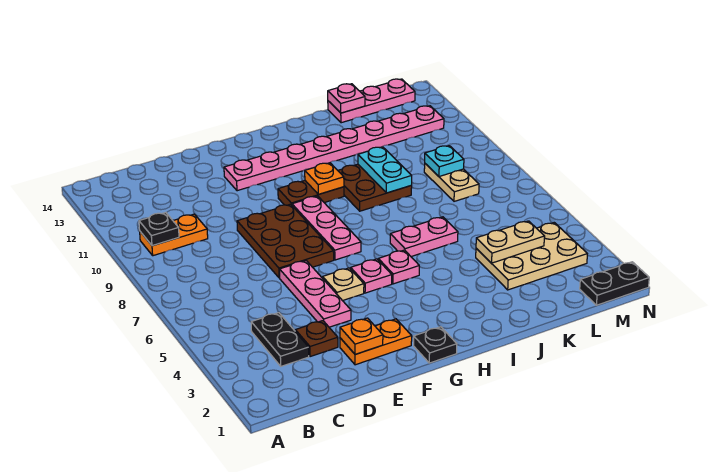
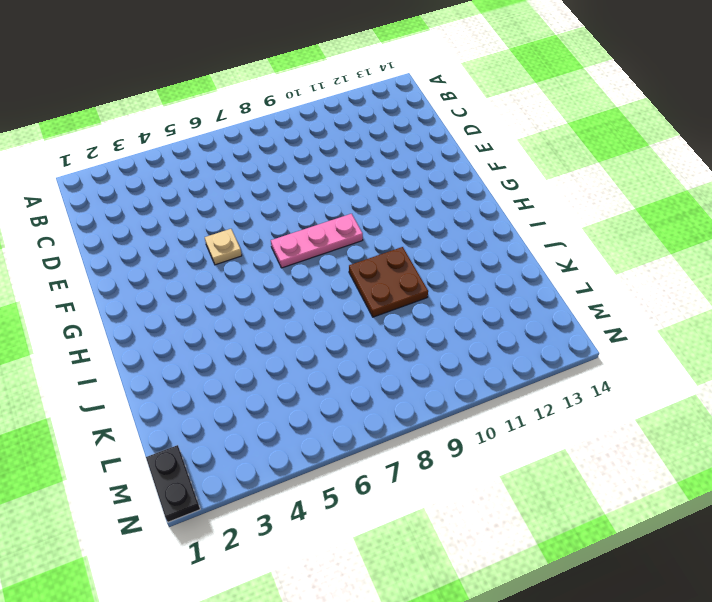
none -> orange plate B10:C10 level 1
none -> black plate C3:C4 level 1
none -> brown plate D3 level 1

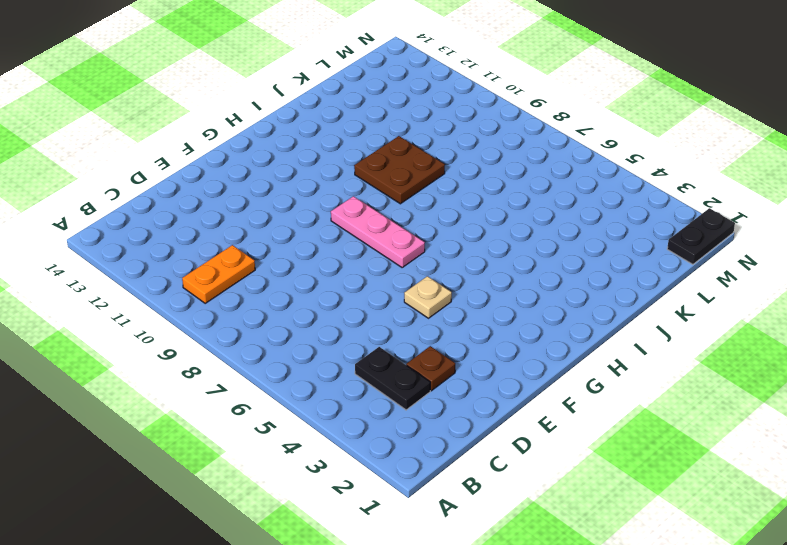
none -> orange plate E2:F2 level 1
none -> pink plate E4:E6 level 1
none -> brown plate E7:F9 level 1

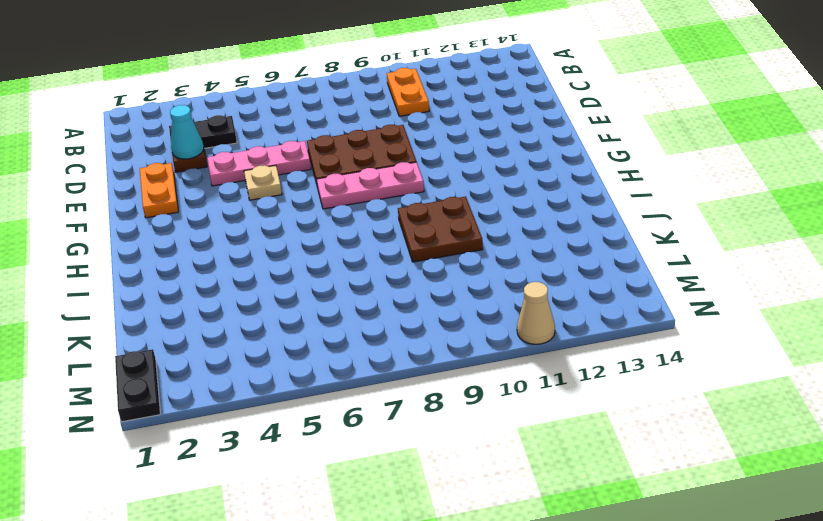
cyan cone D3 level 2 -> none
tan cone N11 level 1 -> none
none -> pink plate F12:M12 level 1
none -> black plate G1 level 1
none -> pink plate G5 level 1

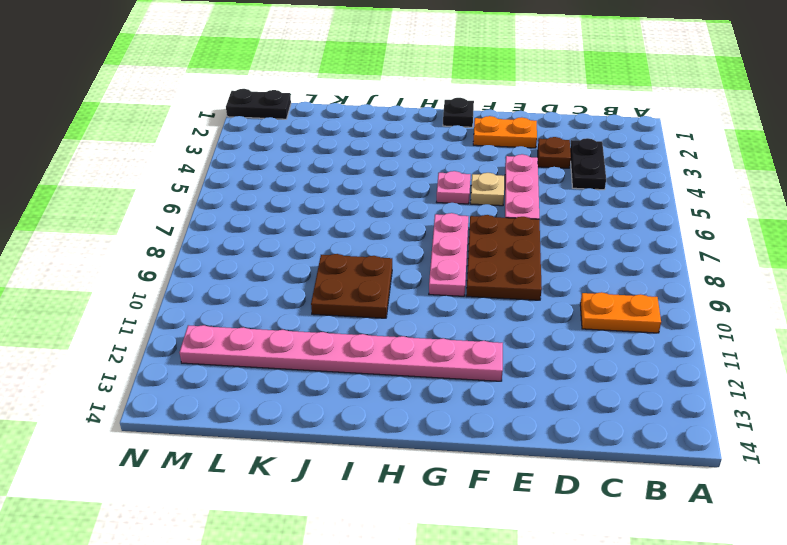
none -> brown plate G10:H10 level 1
none -> pink plate H5 level 1
none -> pink plate I6:J6 level 1

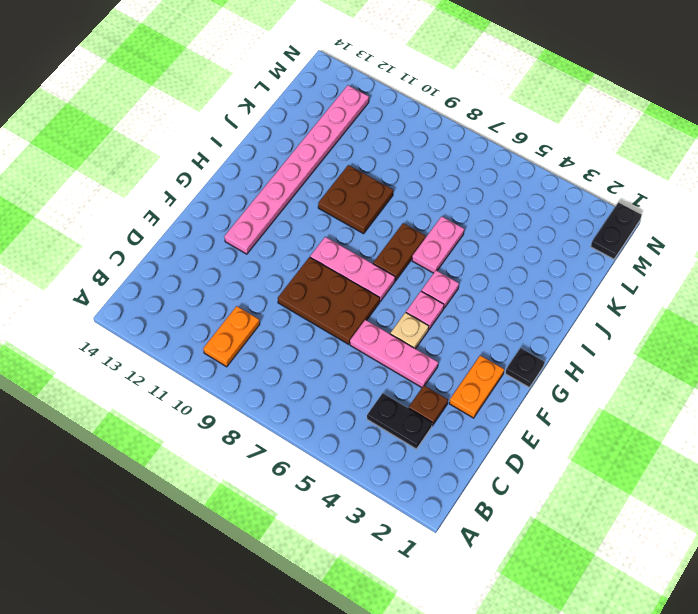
brown plate H7:I7 level 1 -> brown plate G10:H10 level 1
none -> tan plate K3:M4 level 1
none -> pink plate K14:M14 level 1
none -> tan plate L8:L9 level 1

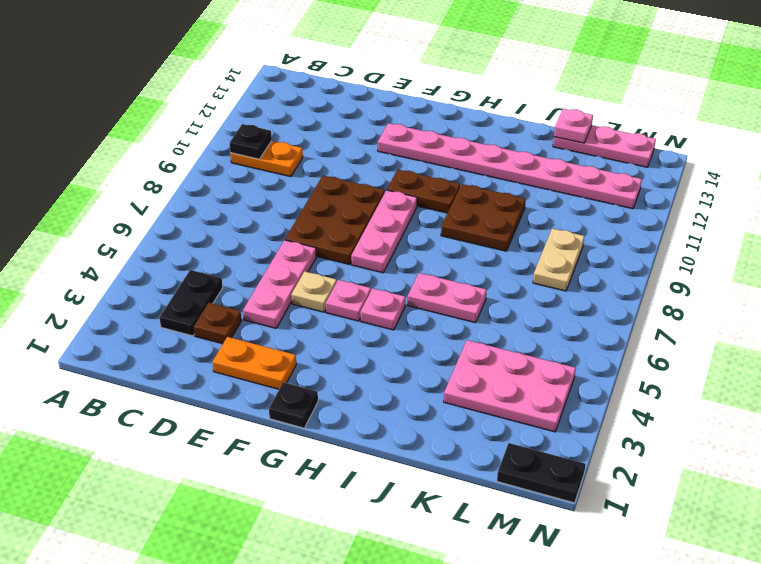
pink plate K3:M4 level 1 -> tan plate K3:M4 level 1
none -> orange plate E2 level 2
none -> orange plate H10 level 2
none -> cyan plate J9:J10 level 2

